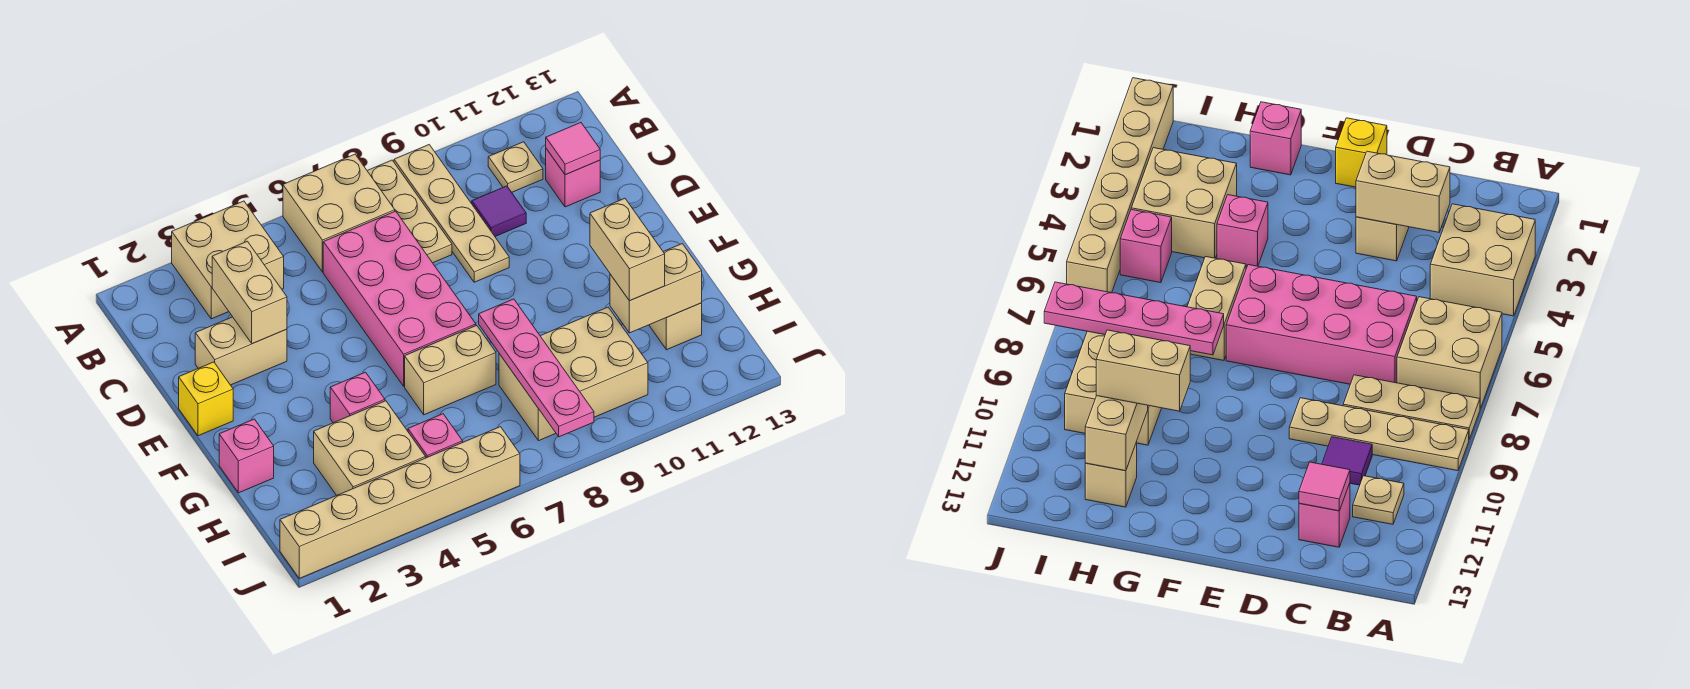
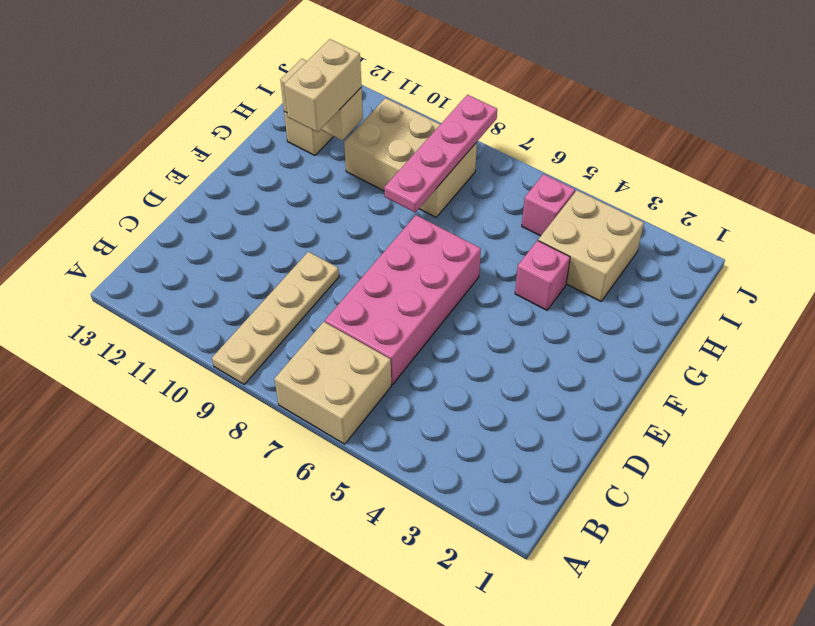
none -> tan brick A3:B4 level 1
none -> tan plate A8:C8 level 1
none -> tan plate B11 level 1

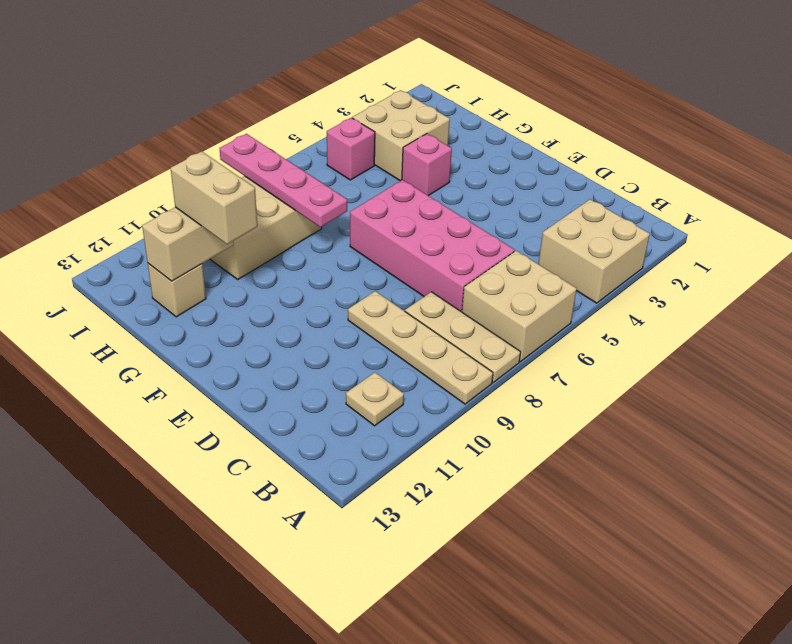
none -> purple tile C10 level 1
none -> pink brick C12 level 1
none -> tan brick D2:D3 level 1

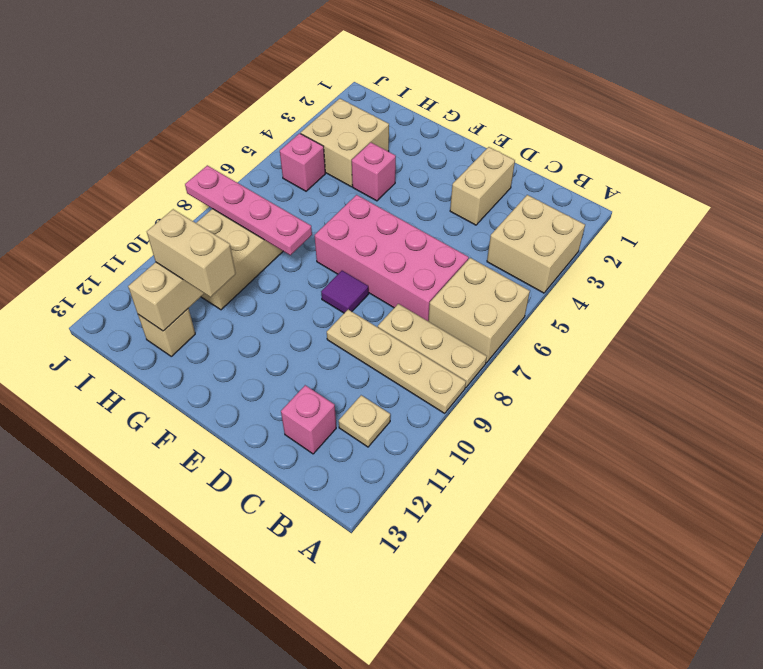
purple tile E8 level 1 -> purple tile C10 level 1
none -> yellow brick E1 level 1
none -> pink brick G1 level 1
none -> tan brick G6:G7 level 1

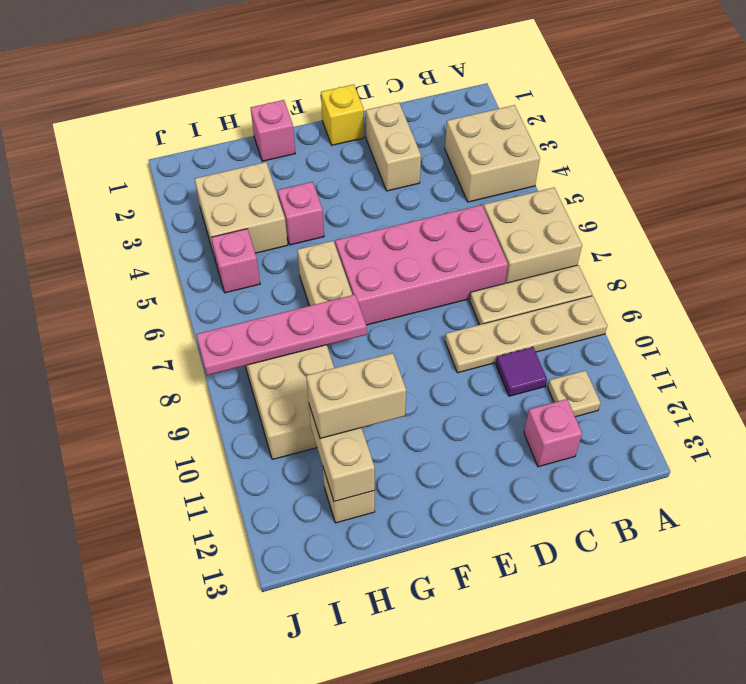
none -> tan brick J1:J6 level 1
none -> tan brick C3:D3 level 2
none -> pink tile C12 level 2

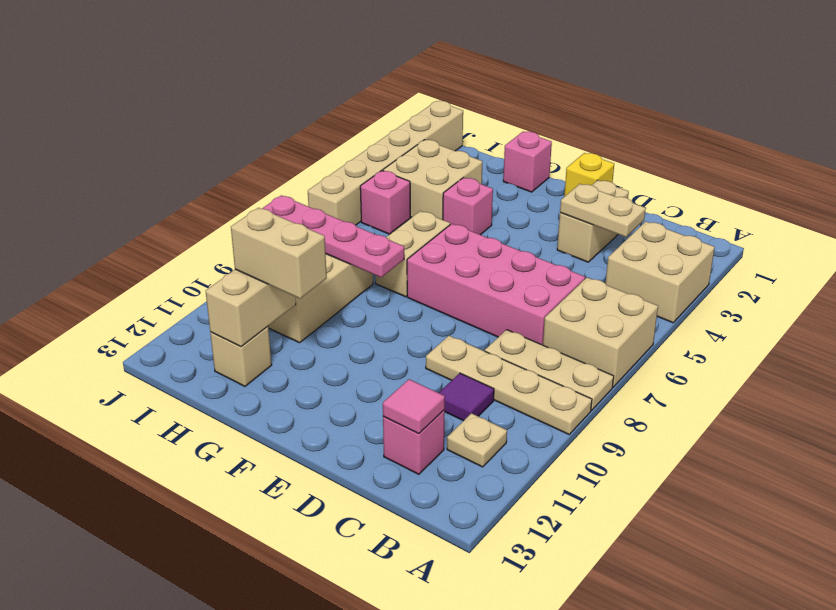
tan plate C3:D3 level 2 -> tan brick C3:D3 level 2

